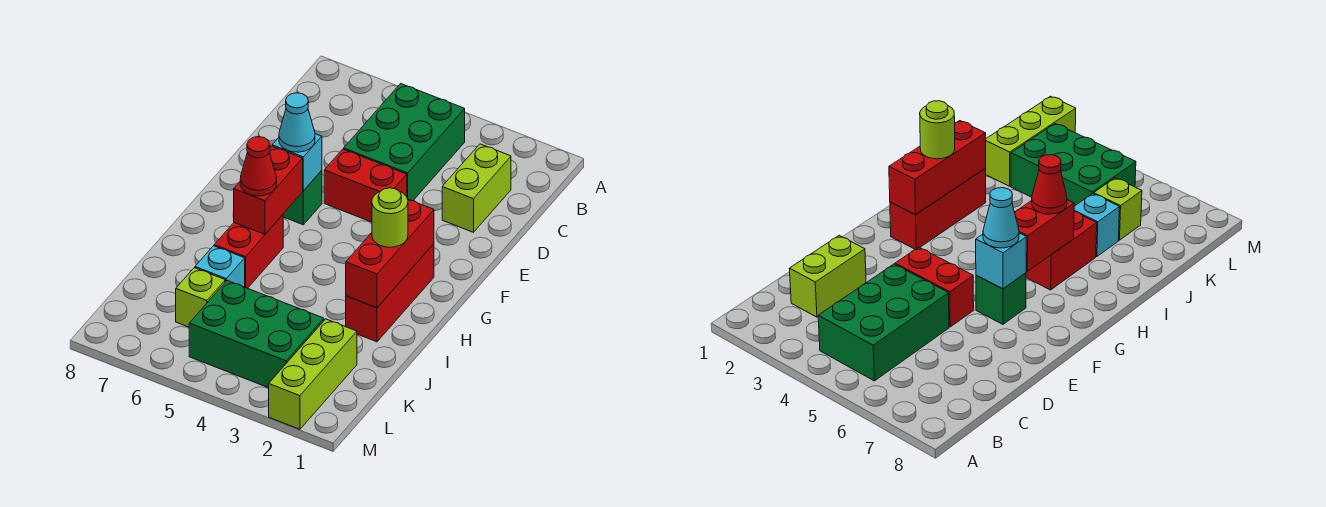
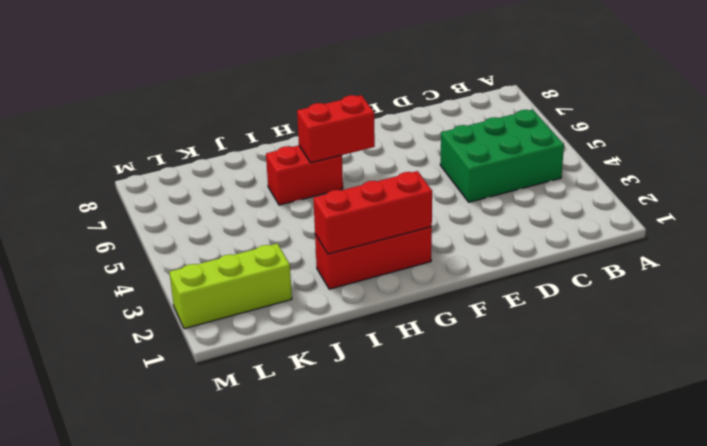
none -> lime brick C2:D2 level 1
none -> red brick E4:E5 level 1
none -> green brick F6 level 1

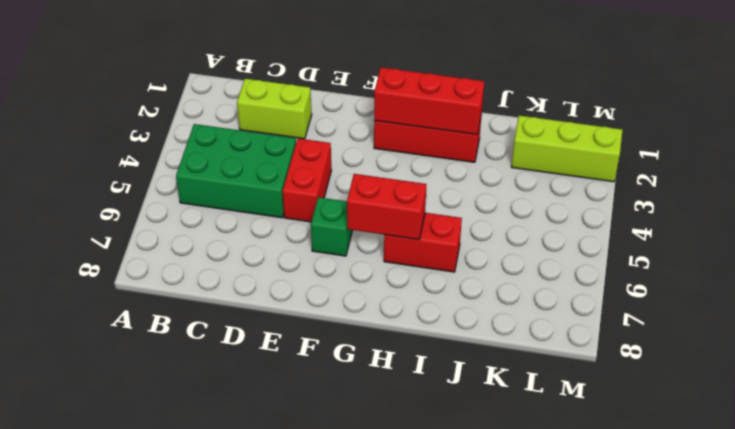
none -> cyan brick J6 level 1
none -> green brick K3:L5 level 1
none -> lime brick K6 level 1

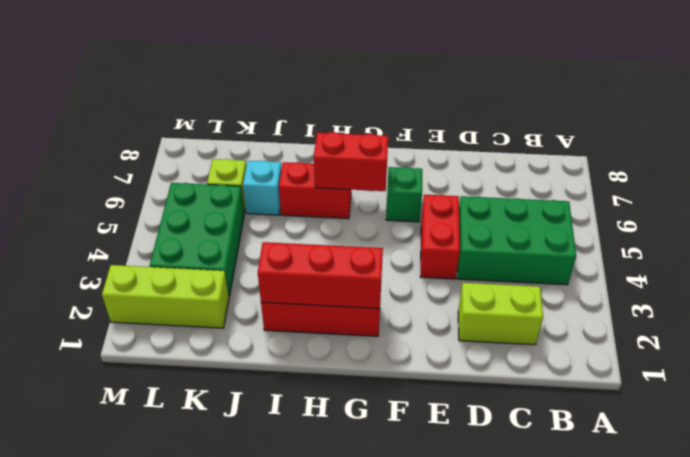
none -> cyan brick F6 level 2
none -> cyan cone F6 level 3
none -> lime round brick H2 level 3

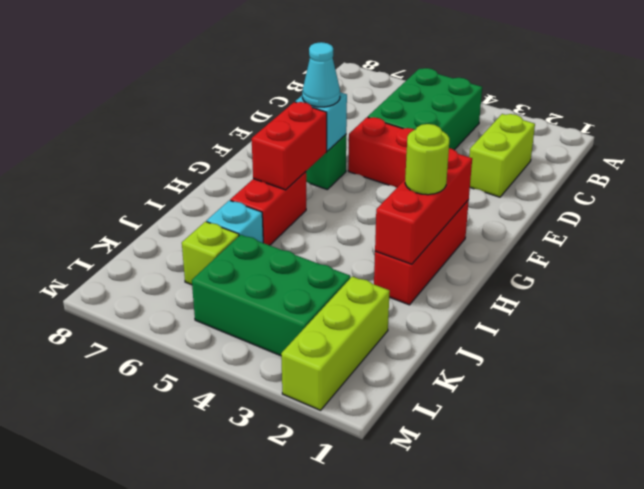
none -> red cone H6 level 3

